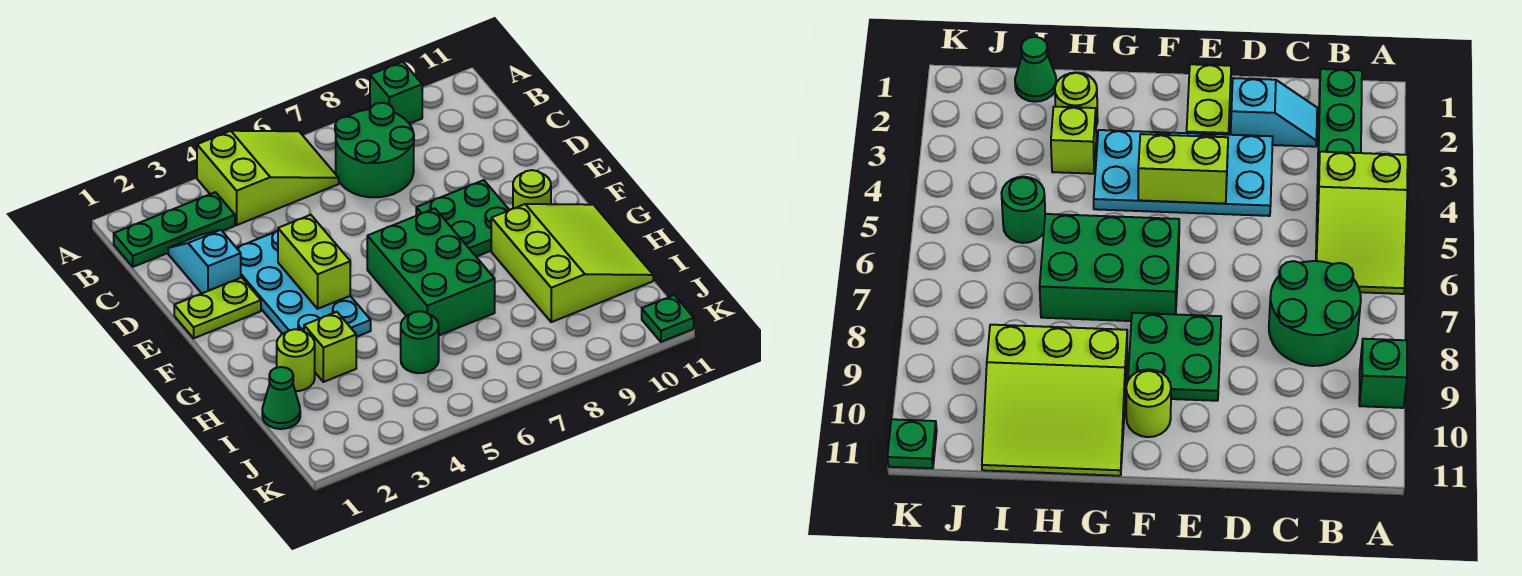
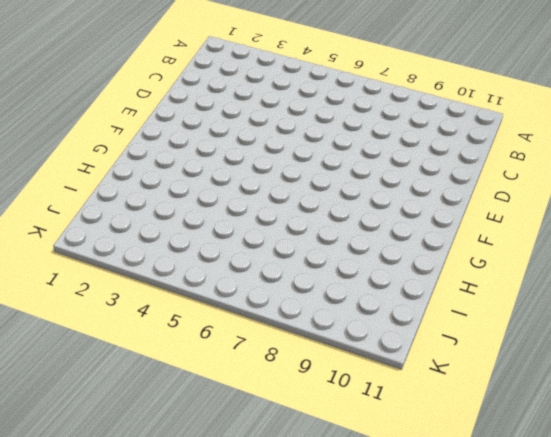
none -> lime slope A4:B6 level 1 top 4
none -> green brick A9 level 1
none -> green plate B1:B3 level 1

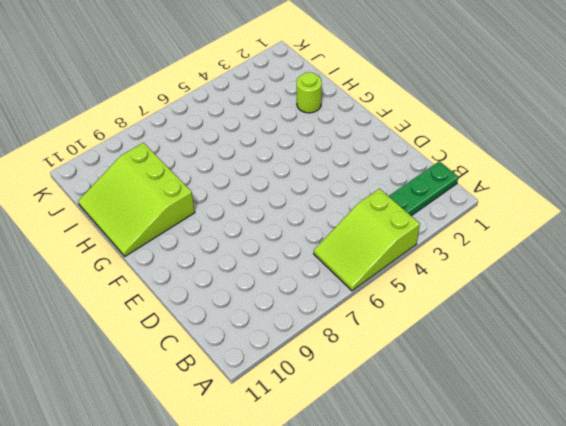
none -> green brick A9 level 1
none -> green round brick B7:C8 level 1
none -> cyan slope C2:D2 level 1 top D

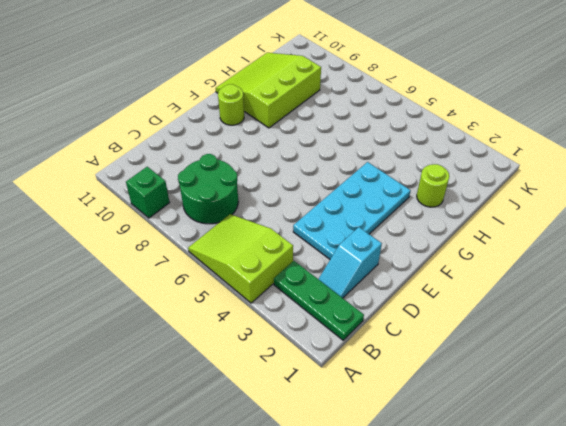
none -> lime plate E1:E2 level 1
none -> green plate E8:F9 level 1
none -> green brick F6:H7 level 1

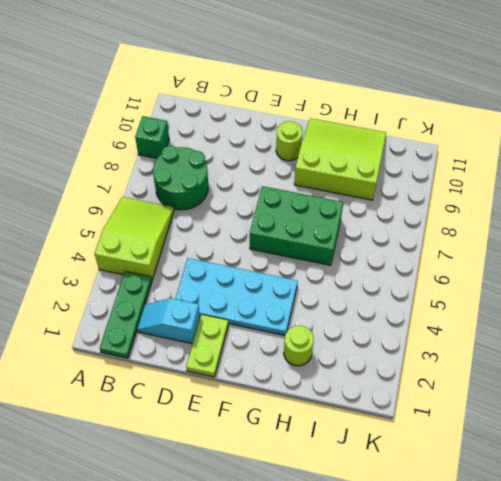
none -> green plate E8:F9 level 1
none -> lime brick H3 level 1
none -> green cone I1 level 1

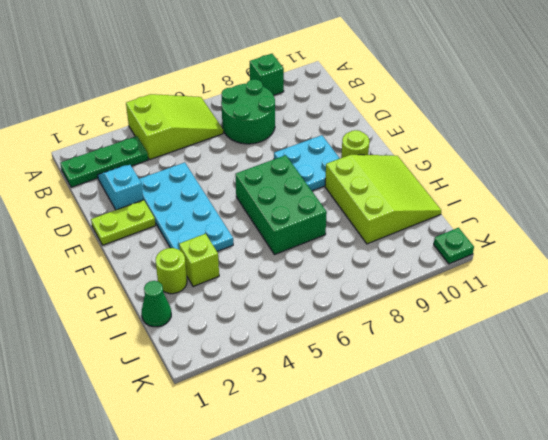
cyan plate E8:F9 level 1 -> green plate E8:F9 level 1
none -> green round brick I5 level 1
none -> lime brick E4:F4 level 2

